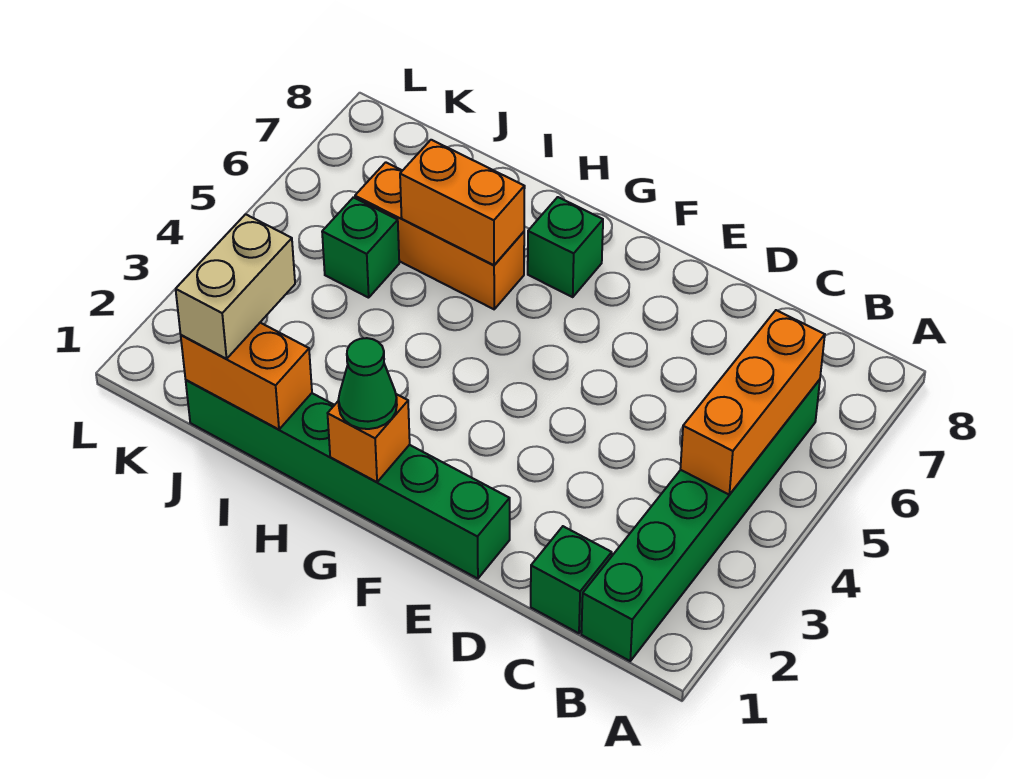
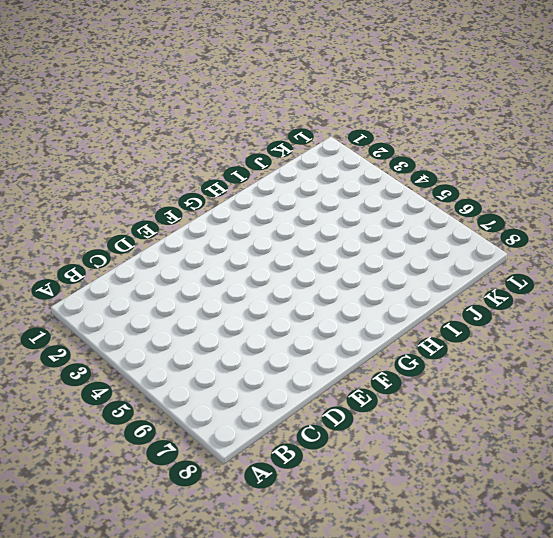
none -> green brick B1:B6 level 1
none -> green brick C1 level 1
none -> green brick E1:J1 level 1

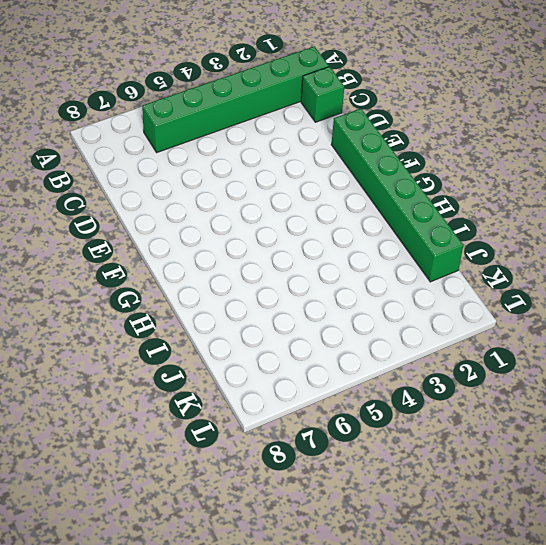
none -> green brick G7 level 1
none -> orange brick H6:J6 level 1
none -> green brick J5 level 1

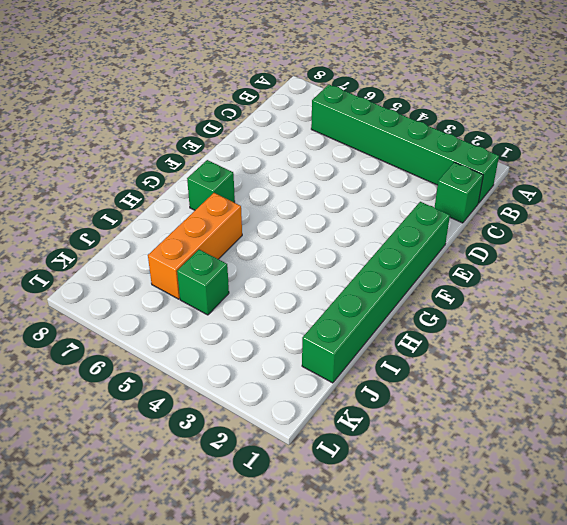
none -> orange brick B4:B6 level 2
none -> orange brick G1 level 2
none -> orange brick H6:I6 level 2

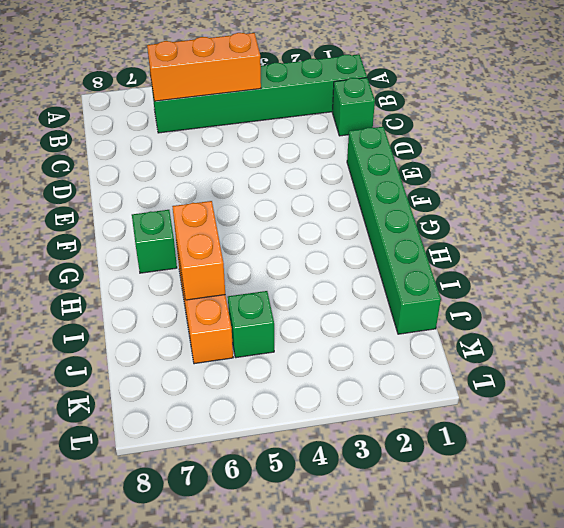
none -> orange brick G1 level 2
none -> orange brick I1:J1 level 2
none -> green cone G1 level 3

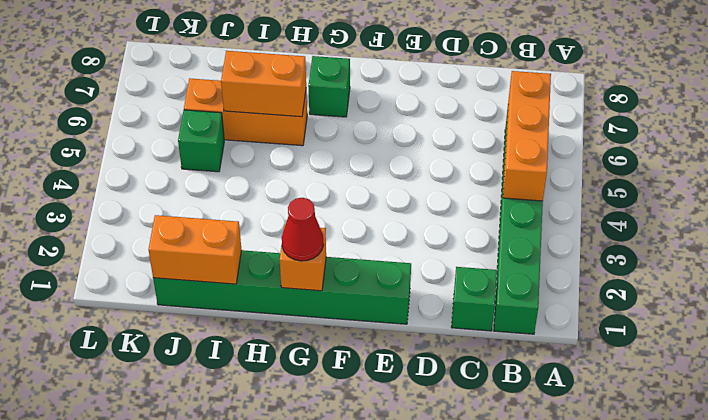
red cone G1 level 3 -> green cone G1 level 3
none -> tan brick J1:J2 level 3

